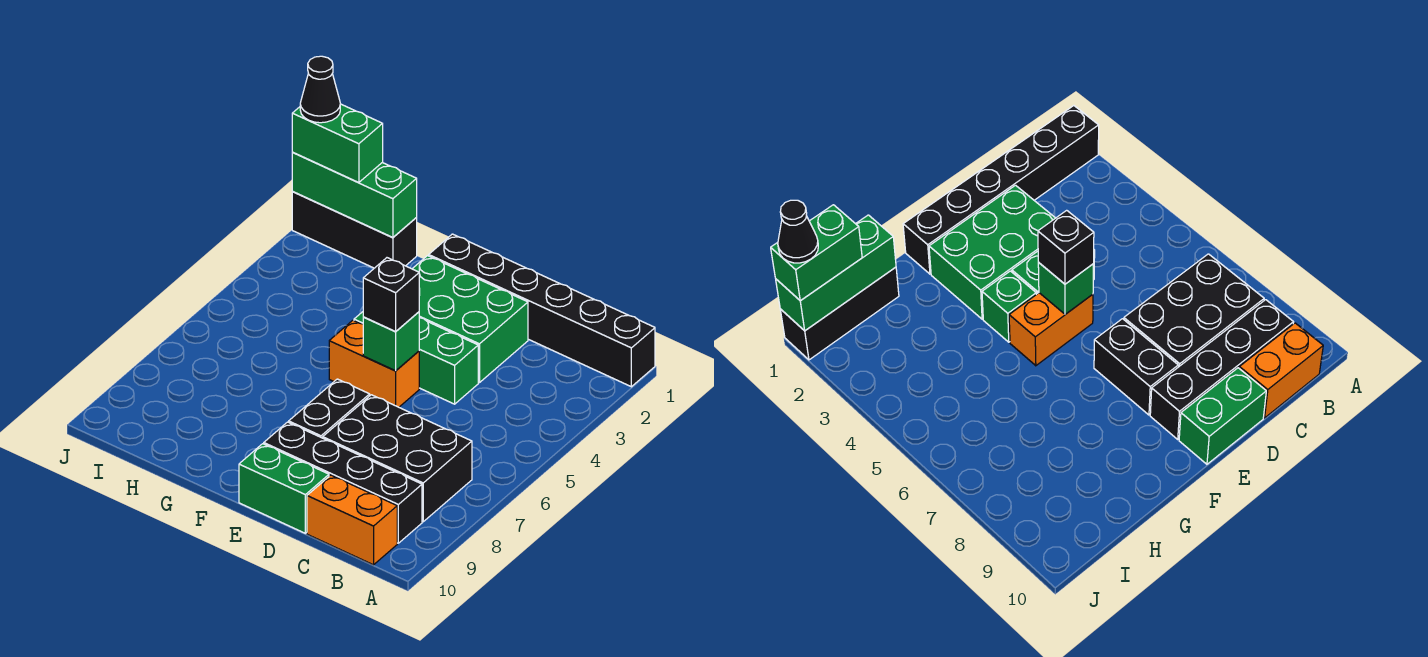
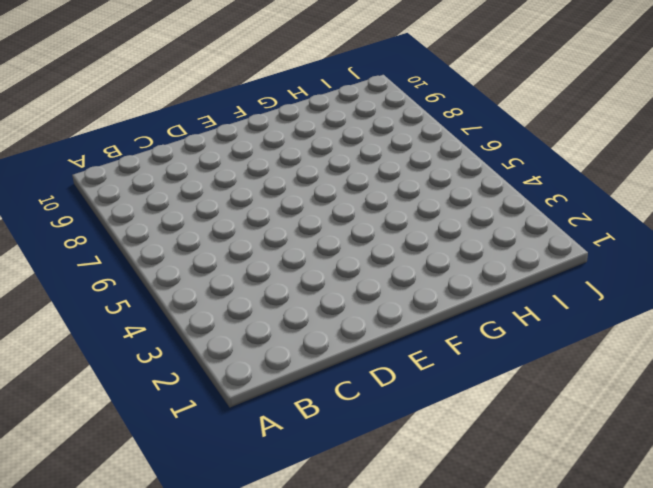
none -> black brick A1:F1 level 1
none -> black brick B7:D8 level 1
none -> black brick B9:E9 level 1

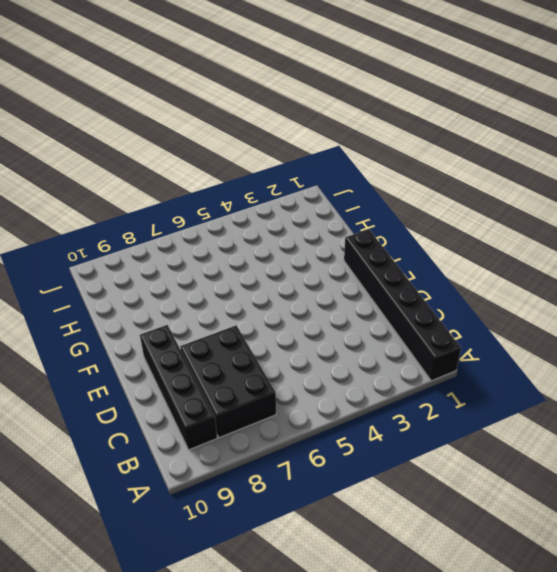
none -> orange brick B10:C10 level 1
none -> green brick D2:F3 level 1
none -> green brick D4:E4 level 1

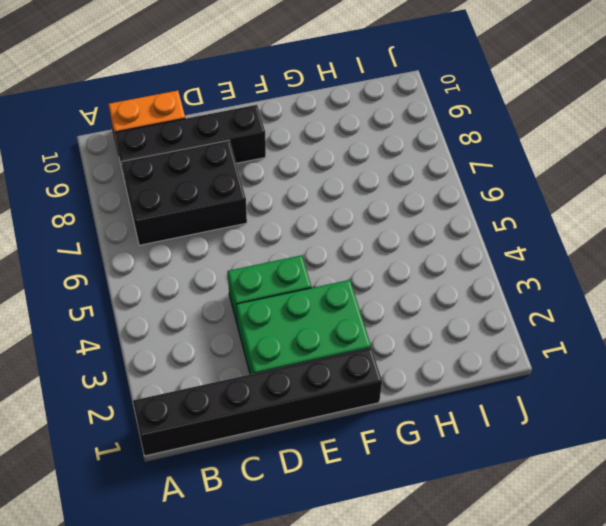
none -> green brick D10:E10 level 1
none -> orange brick E5:F5 level 1
none -> black brick E7:E8 level 1

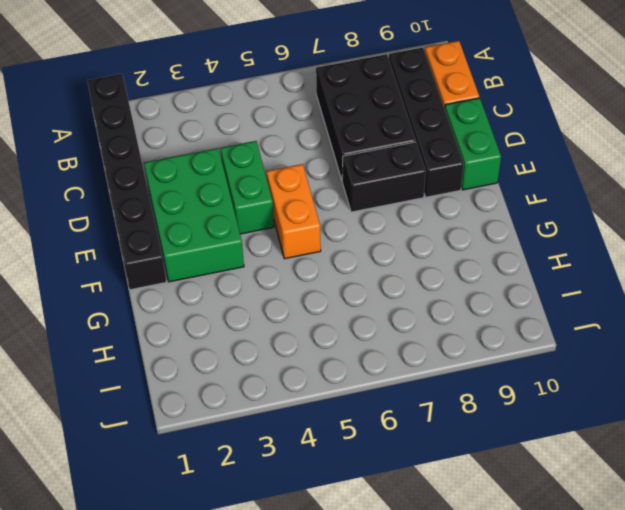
none -> green brick F4 level 1
none -> black brick H1:J1 level 1
none -> green brick E5 level 2

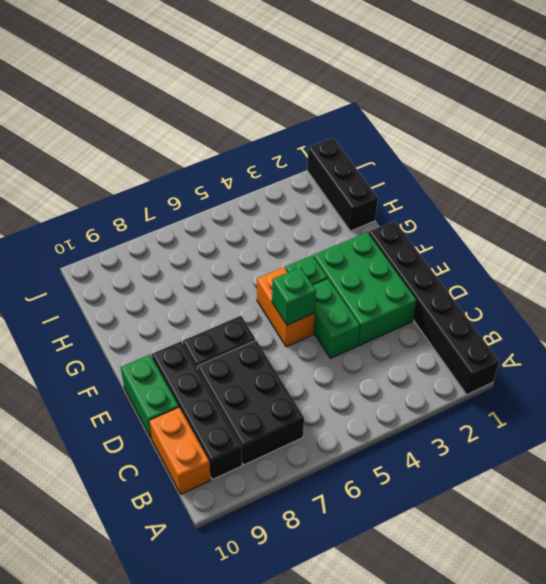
none -> green brick H1:J1 level 2
none -> black brick E5 level 3
none -> green brick I1:J1 level 3

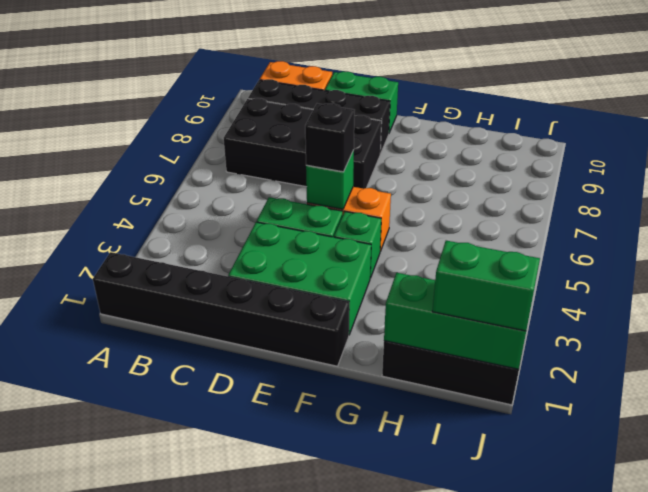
none -> black cone J1 level 4

